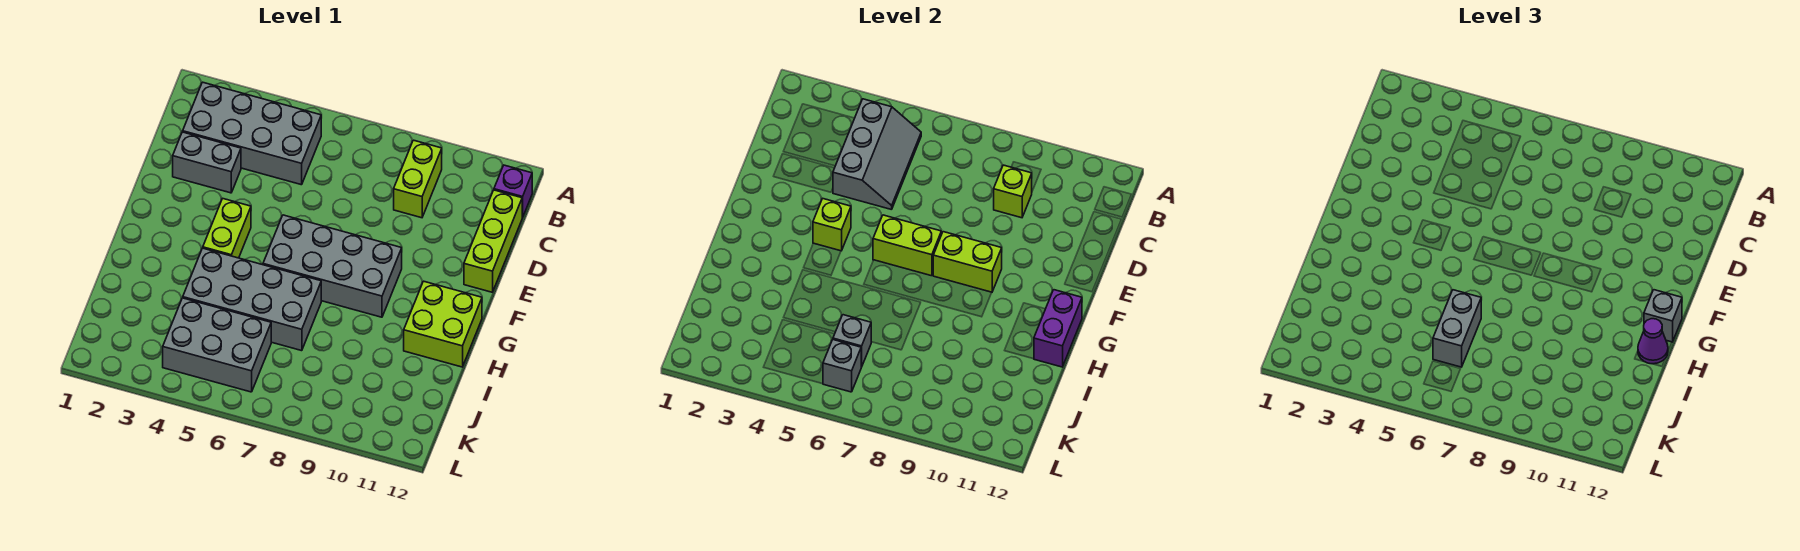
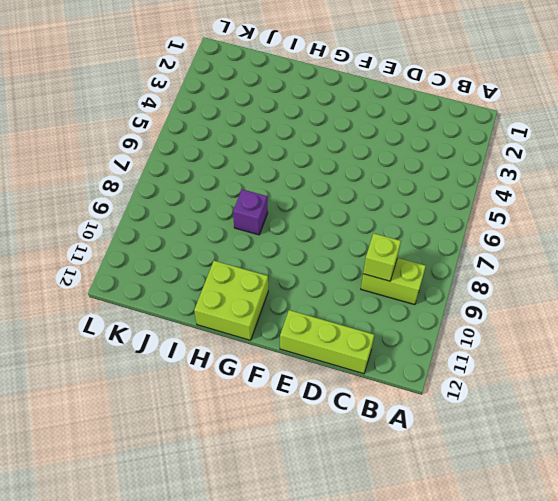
purple brick H8 level 1 -> purple brick B12 level 1
none -> grey brick B2:C5 level 1
none -> grey brick D2:D3 level 1
none -> lime brick F4:G4 level 1

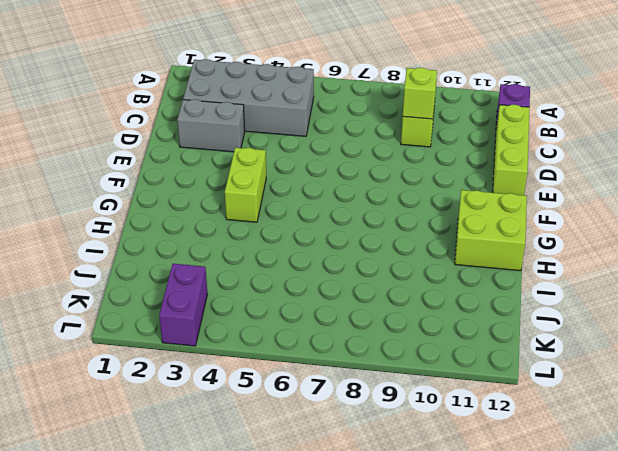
purple brick K3:L3 level 1 -> purple brick G12:H12 level 2
none -> grey brick F6:G9 level 1
none -> grey brick H4:I7 level 1
none -> grey brick J4:K6 level 1

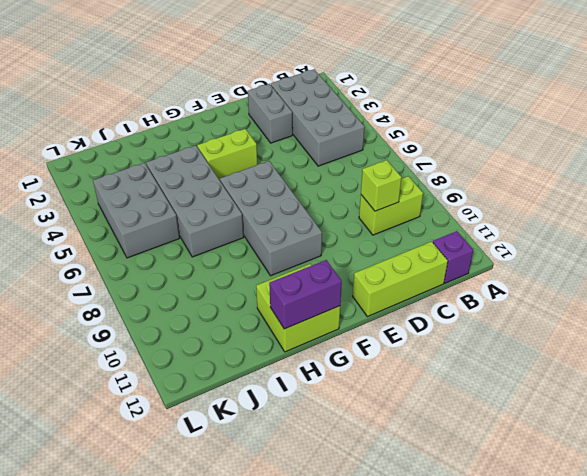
none -> grey slope B4:D5 level 2 top 4
none -> lime brick F4 level 2
none -> lime brick F6:F7 level 2

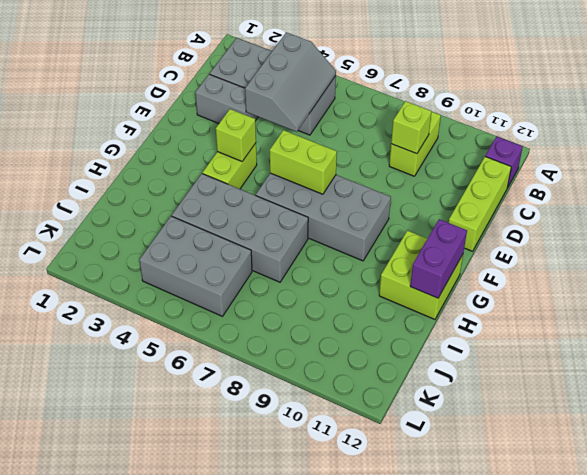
none -> lime brick F8:F9 level 2
none -> grey brick J6 level 2
none -> grey brick K6 level 2

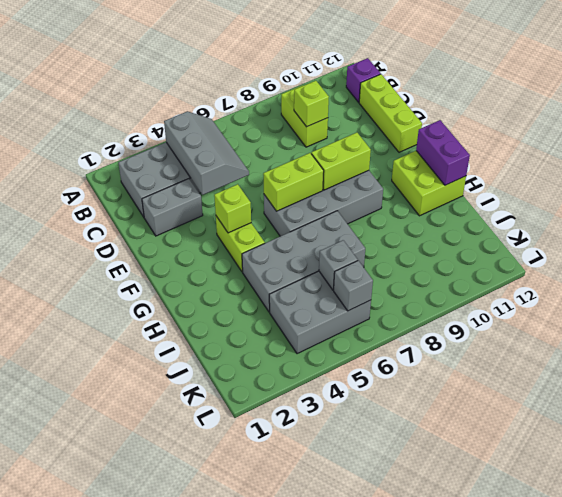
none -> grey brick G12 level 3
none -> purple cone H12 level 3
none -> grey brick I6:J6 level 3

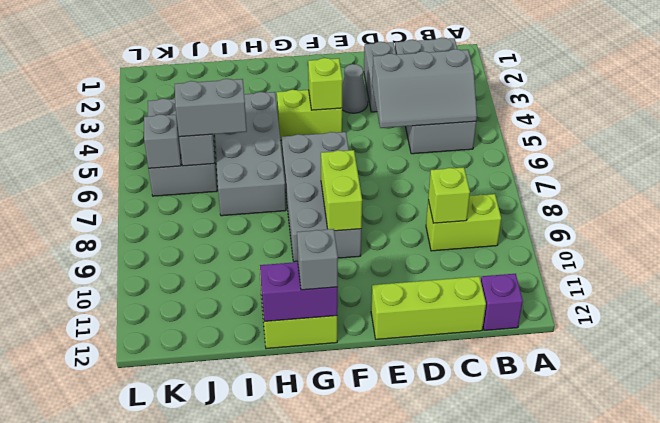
grey cone E3 level 1 -> none
none -> lime brick F6:F7 level 2
none -> purple cone H12 level 3

